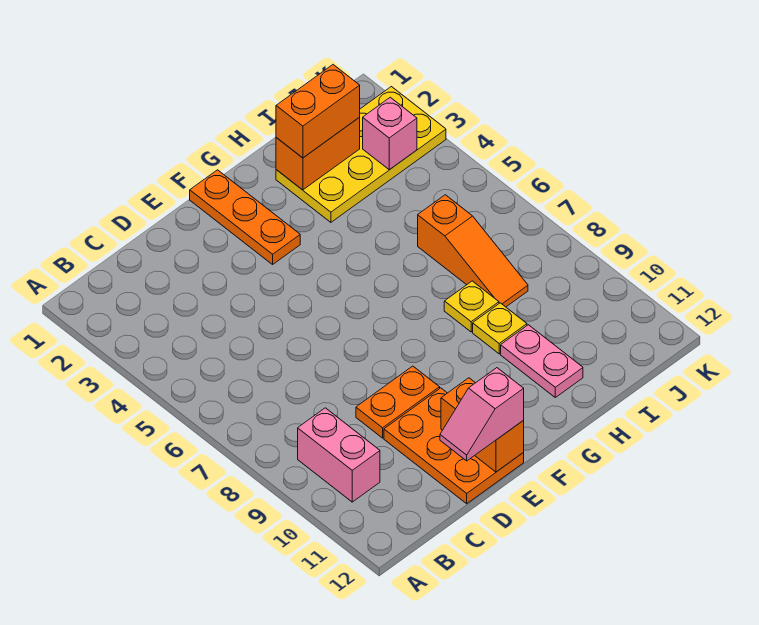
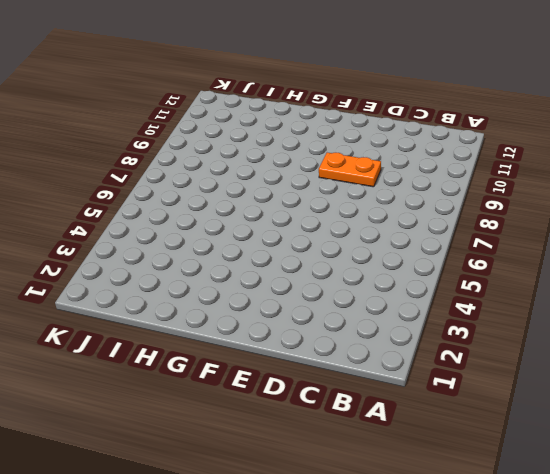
none -> pink brick B9:B10 level 1
none -> orange plate D10:E12 level 1
none -> orange plate F1:F3 level 1

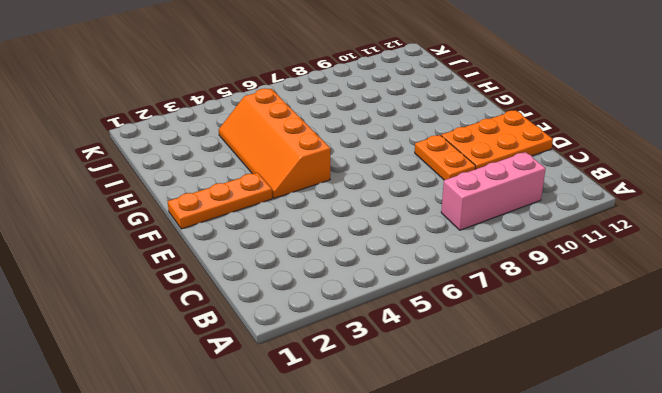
pink brick B8:B10 level 1 -> pink brick B9:B10 level 1
orange slope F4:I5 level 1 top 5 -> none
none -> yellow plate H2:K3 level 1
none -> yellow plate H8 level 1
none -> yellow plate H9 level 1

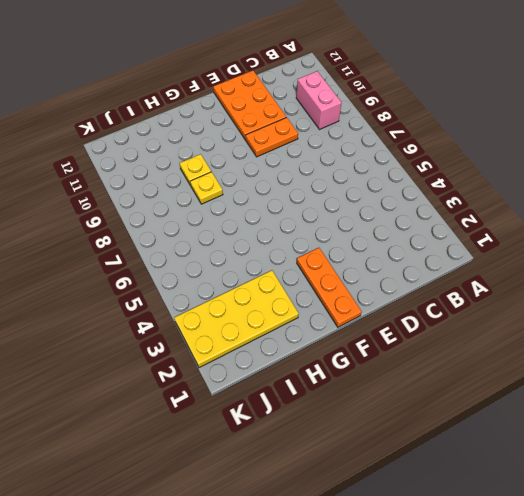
none -> pink plate H10:H11 level 1
none -> orange slope I6:I8 level 1 top 6
none -> orange brick E11:E12 level 2

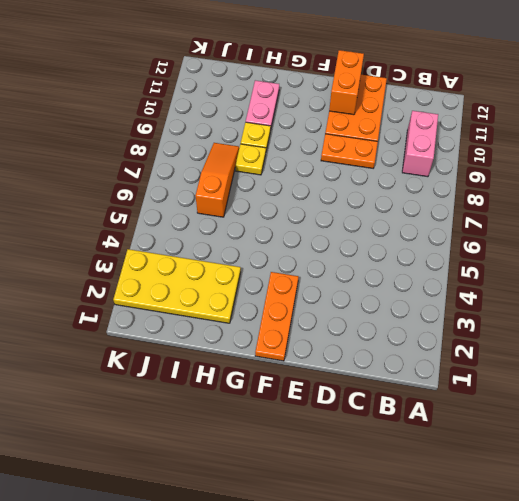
none -> orange brick H2:I2 level 2
none -> pink brick J3 level 2
none -> pink slope D12:E12 level 3 top E

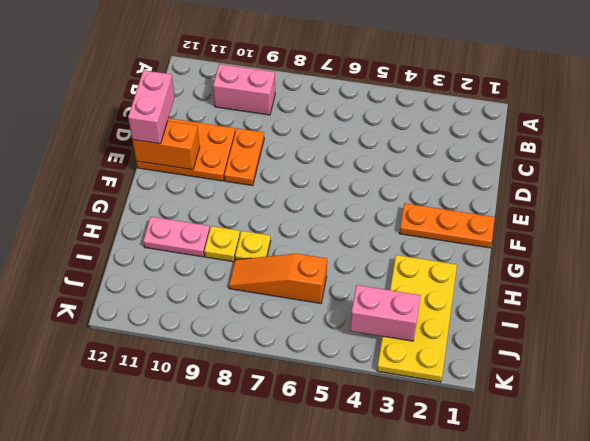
pink brick D12:E12 level 3 -> pink slope D12:E12 level 3 top E
pink brick J3:J4 level 2 -> pink brick J3 level 2
none -> orange brick H2:I2 level 2
none -> orange brick H2:I2 level 3

